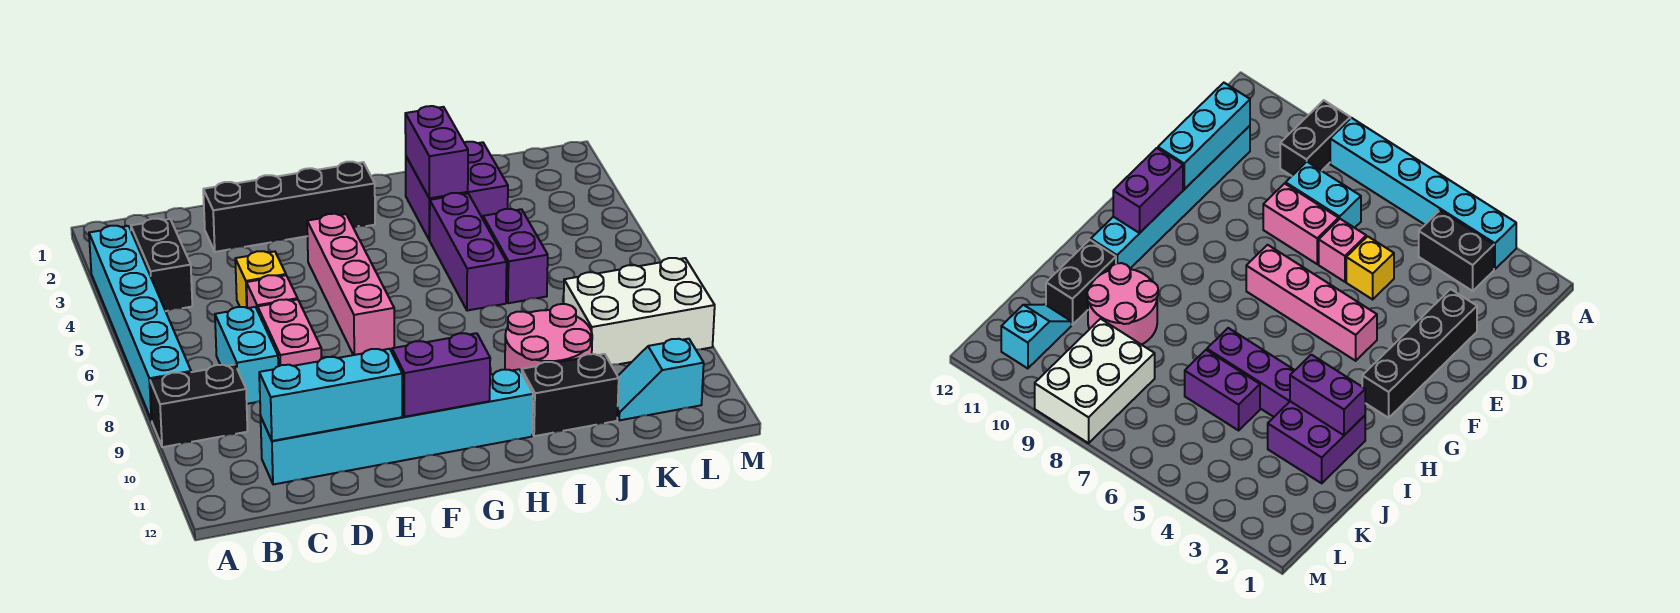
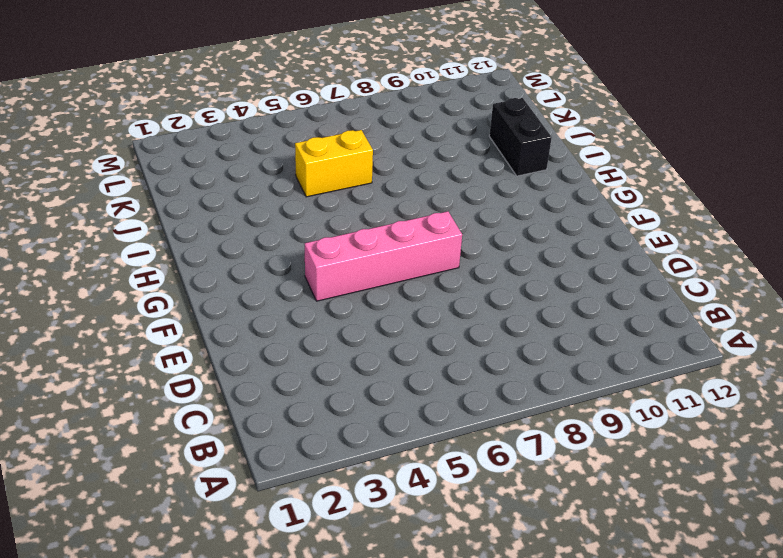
yellow brick J5:J6 level 1 -> purple brick J5:J6 level 1
none -> cyan brick A3:A8 level 1
none -> black brick A9:B9 level 1
none -> black brick B3:B4 level 1

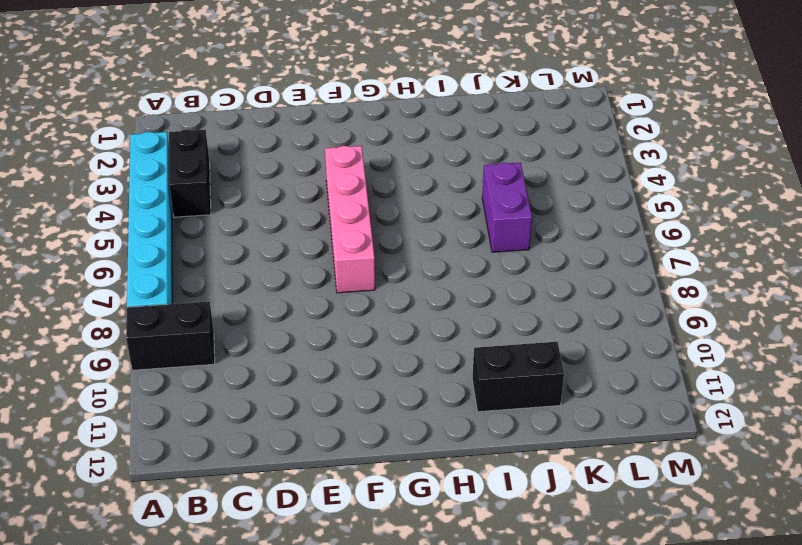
none -> cyan brick C7:C8 level 1
none -> cyan brick C11:H11 level 1
none -> black brick D2:G2 level 1

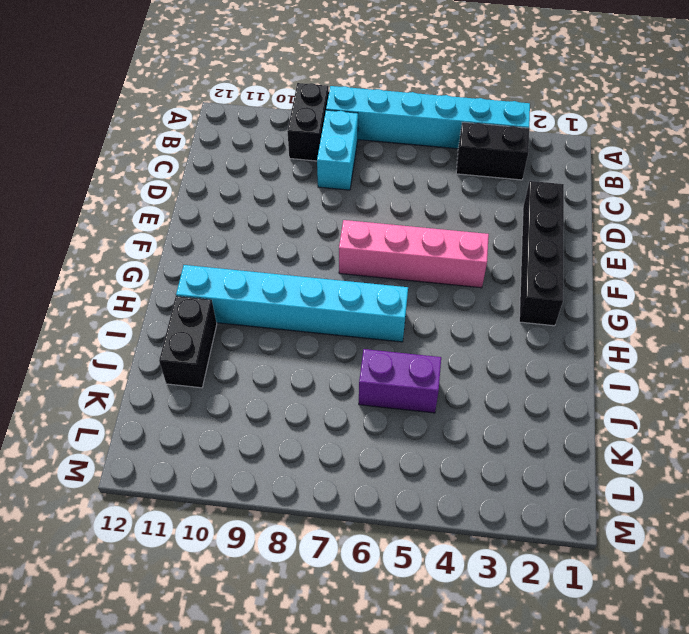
cyan brick B8:C8 level 1 -> cyan brick C7:C8 level 1
cyan brick H6:H11 level 1 -> cyan brick C11:H11 level 1
none -> yellow brick D5 level 1
none -> pink brick D6 level 1
none -> pink brick D7:D8 level 1

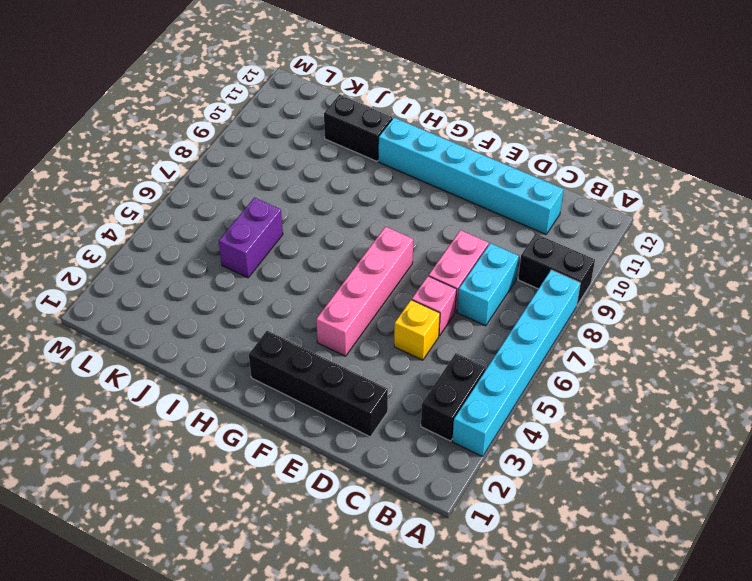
none -> purple brick I2:J3 level 1
none -> purple brick I4:I6 level 1
none -> pink round brick I9:J10 level 1

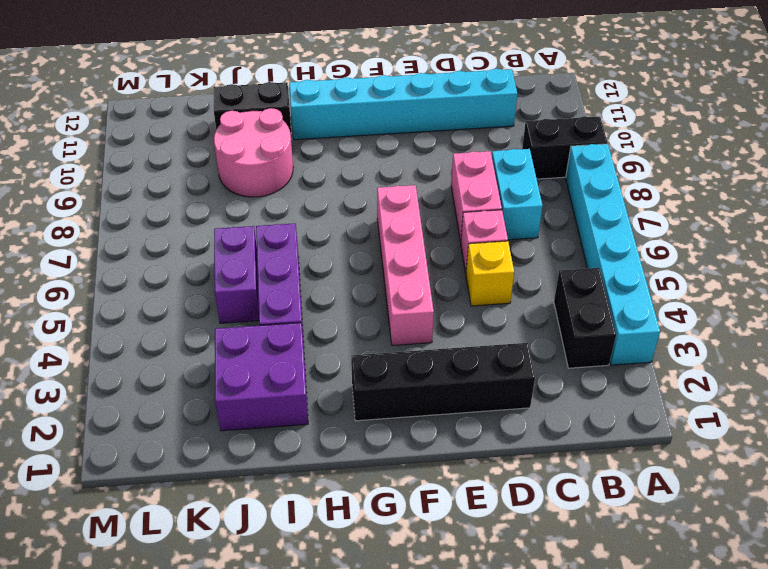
none -> white brick K8:M9 level 1
none -> cyan slope K11:L11 level 1 top L
none -> cyan brick C11:E11 level 2

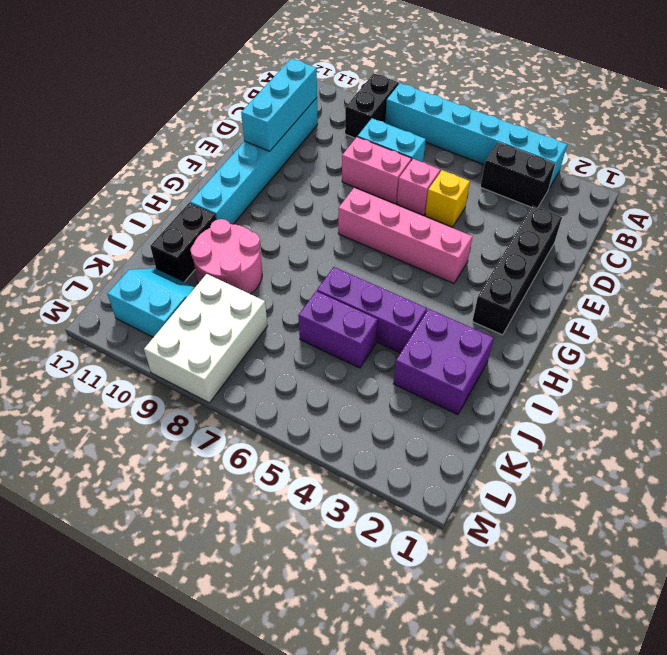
cyan slope K10:L11 level 1 top L -> cyan slope K11:L11 level 1 top L
none -> purple brick F11:G11 level 2
none -> purple brick I2:I3 level 2

